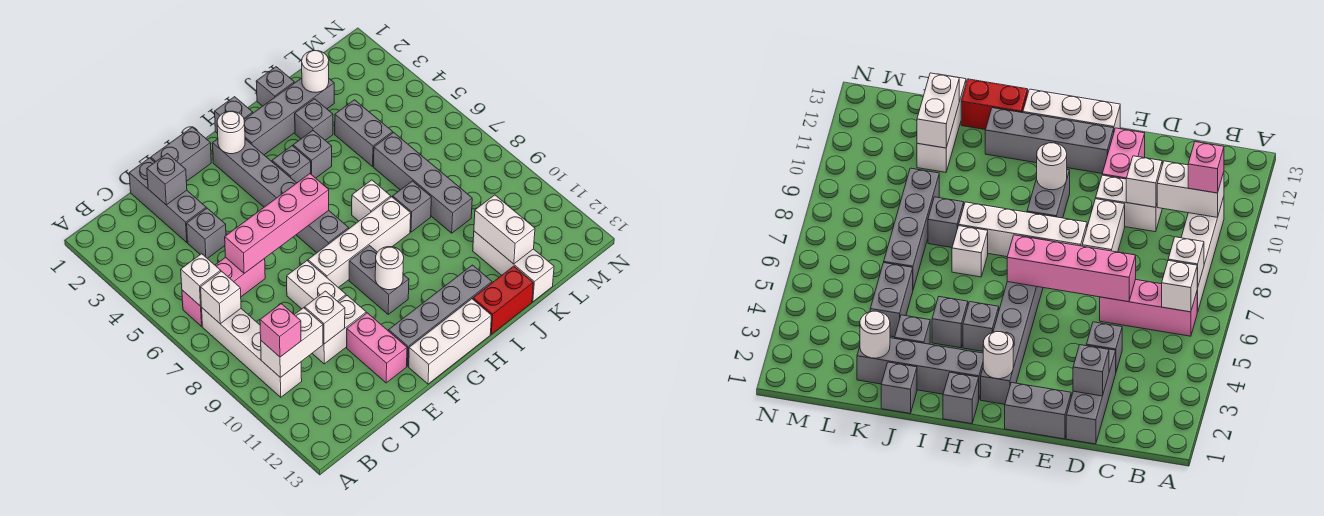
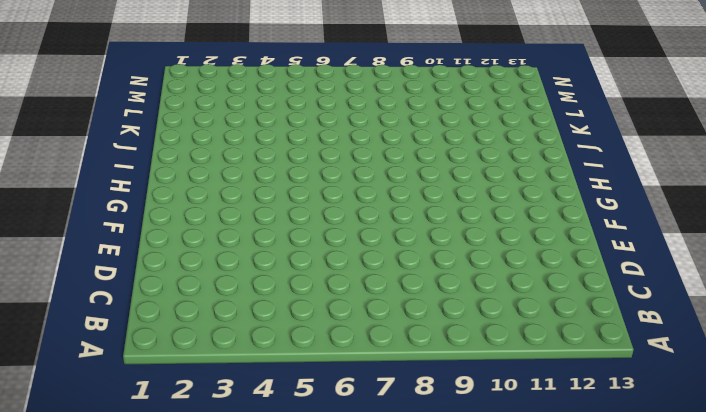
none -> pink brick B6:D6 level 1
none -> white brick B7:B10 level 1
none -> grey brick D1:D3 level 1
none -> grey brick D4 level 1

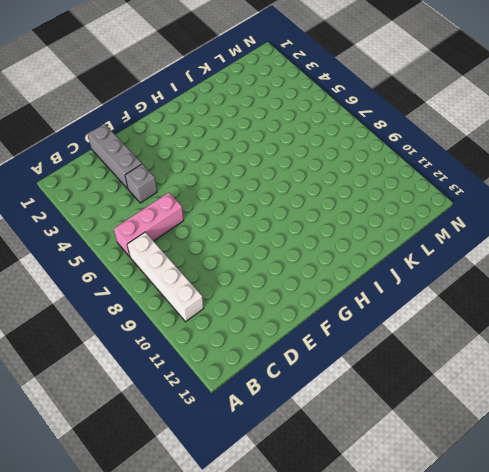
none -> white brick D10:E10 level 1
none -> grey brick E1:F1 level 1
none -> white brick E8:E9 level 1
none -> pink brick E11:E12 level 1

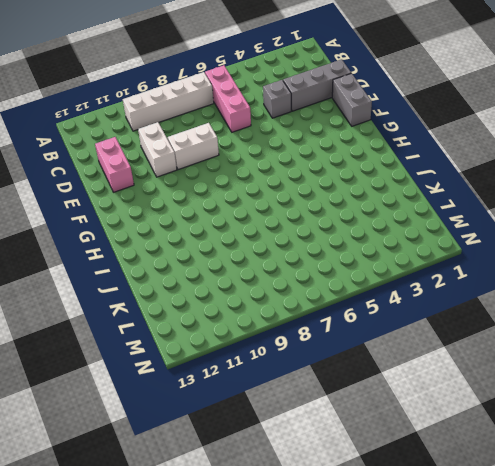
pink brick D12:E12 level 1 -> pink brick E11:E12 level 1
none -> white brick F8:I8 level 1
none -> grey brick F12:I12 level 1
none -> white brick F13:H13 level 1
none -> grey brick G2:G7 level 1

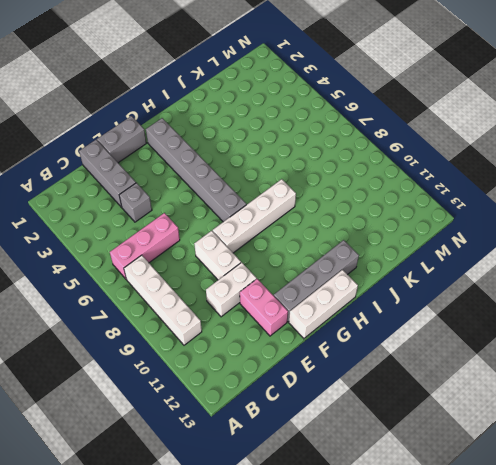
none -> grey brick G9:G10 level 1
none -> grey brick H1 level 1
none -> grey brick H2:K2 level 1
none -> grey brick H4 level 1

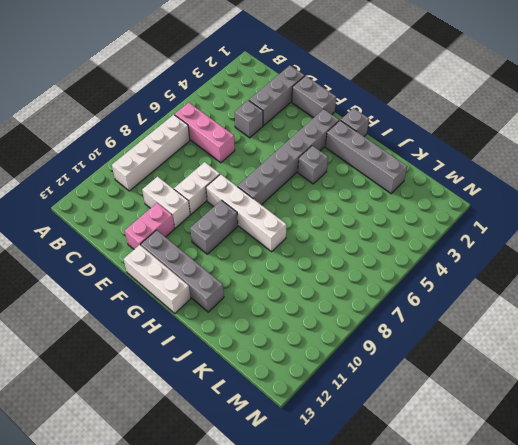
none -> grey brick I4 level 1
none -> white brick I7 level 1
none -> red brick I13:J13 level 1
none -> grey brick J1 level 1

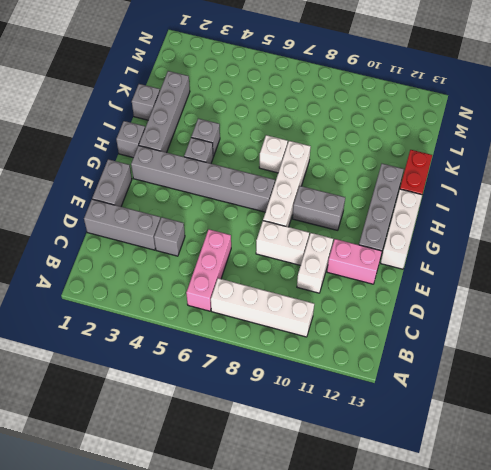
none -> grey brick J3 level 1
none -> grey brick J8 level 1
none -> grey brick K4:K5 level 1
none -> grey brick K6:K9 level 1

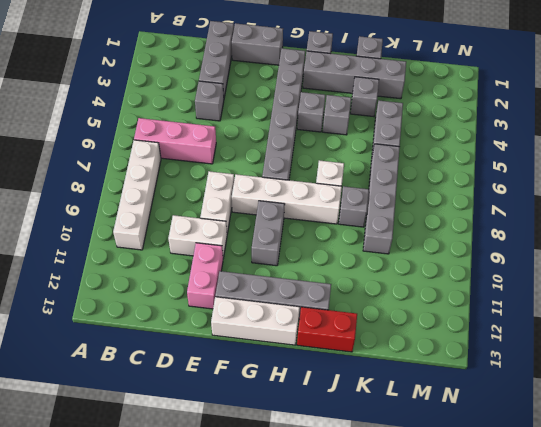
none -> white brick K11:K13 level 1
none -> white brick B6 level 2
none -> white brick B7 level 2
none -> white brick B10:C10 level 2

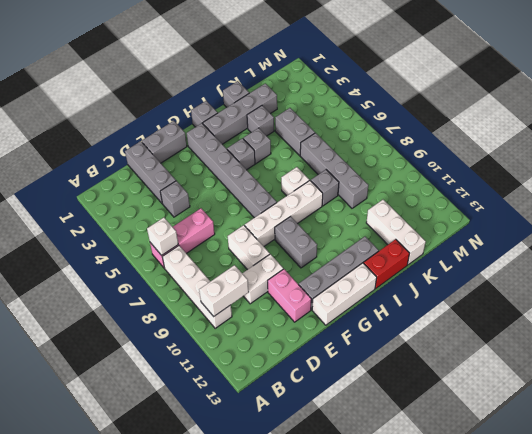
none -> white brick B7 level 2
none -> grey brick D2 level 2
none -> pink brick D6:G6 level 2
none -> white brick D10 level 2

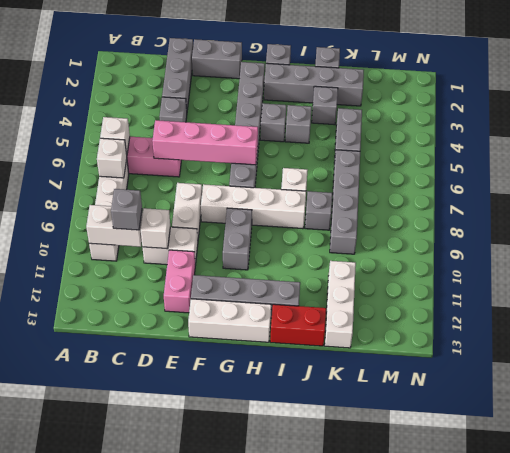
grey brick C10 level 3 -> grey brick D2 level 2
none -> white round brick G2 level 2
none -> white round brick G10 level 2
none -> white round brick K2 level 2
none -> white brick K11:K12 level 2

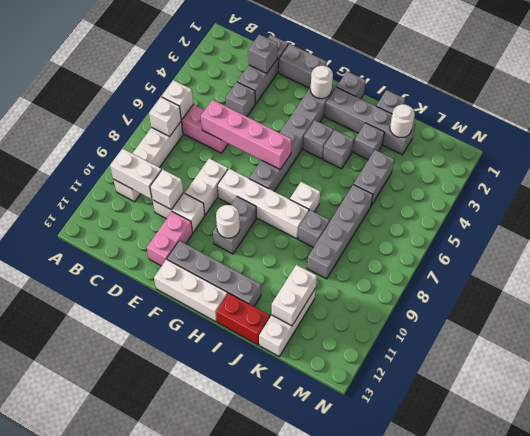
none -> pink brick B10 level 3

